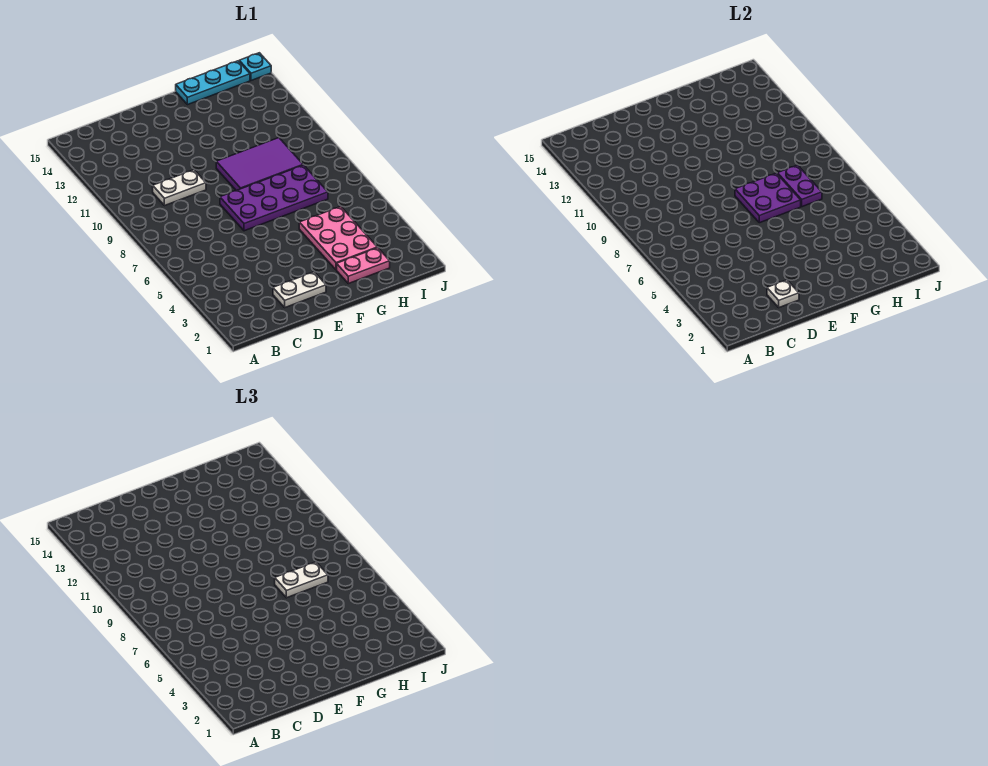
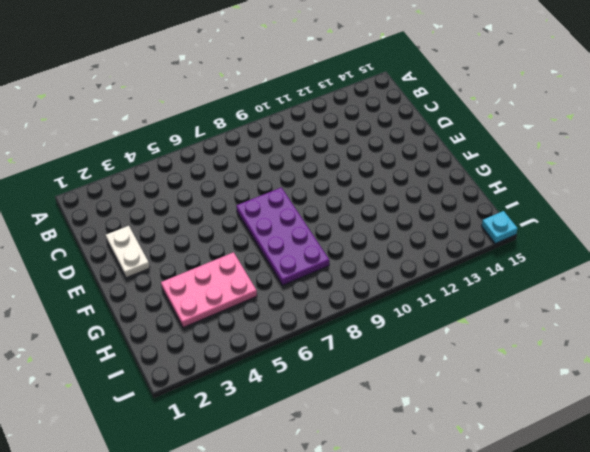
none -> white plate C10:D10 level 1
none -> purple tile F9:H10 level 1
none -> pink plate G2:H2 level 1

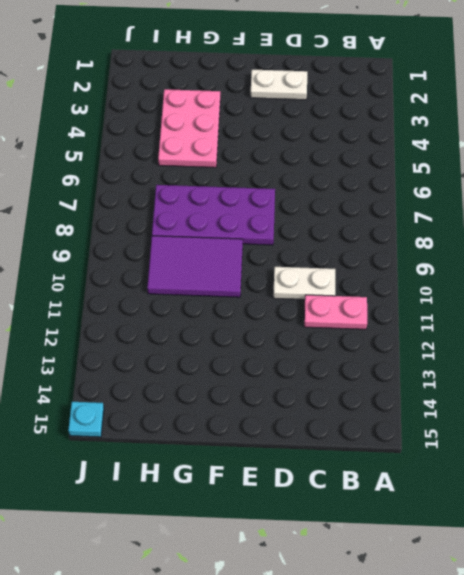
pink plate B11:C11 level 1 -> pink plate G2:H2 level 1
none -> cyan plate G15:I15 level 1
none -> white plate D2 level 2
none -> purple plate F7:G8 level 2

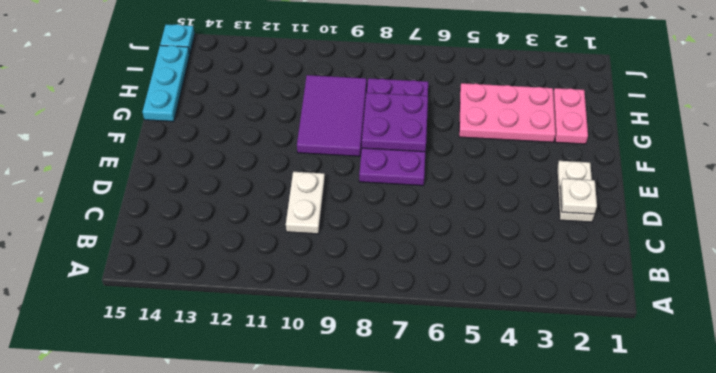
none -> purple plate H7:H8 level 2
none -> white plate G7:H7 level 3

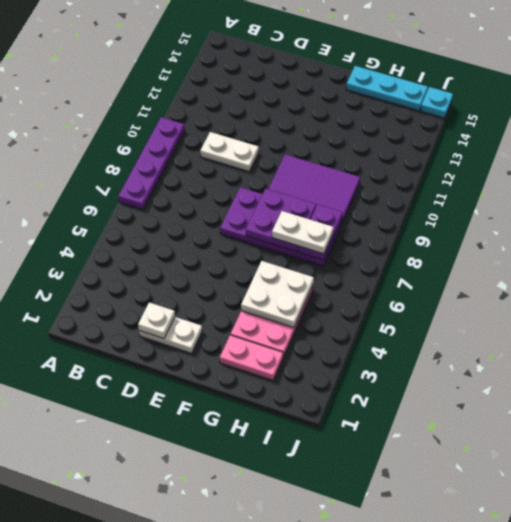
purple plate A7:A10 level 1 -> none
white plate G4:H5 level 2 -> none

